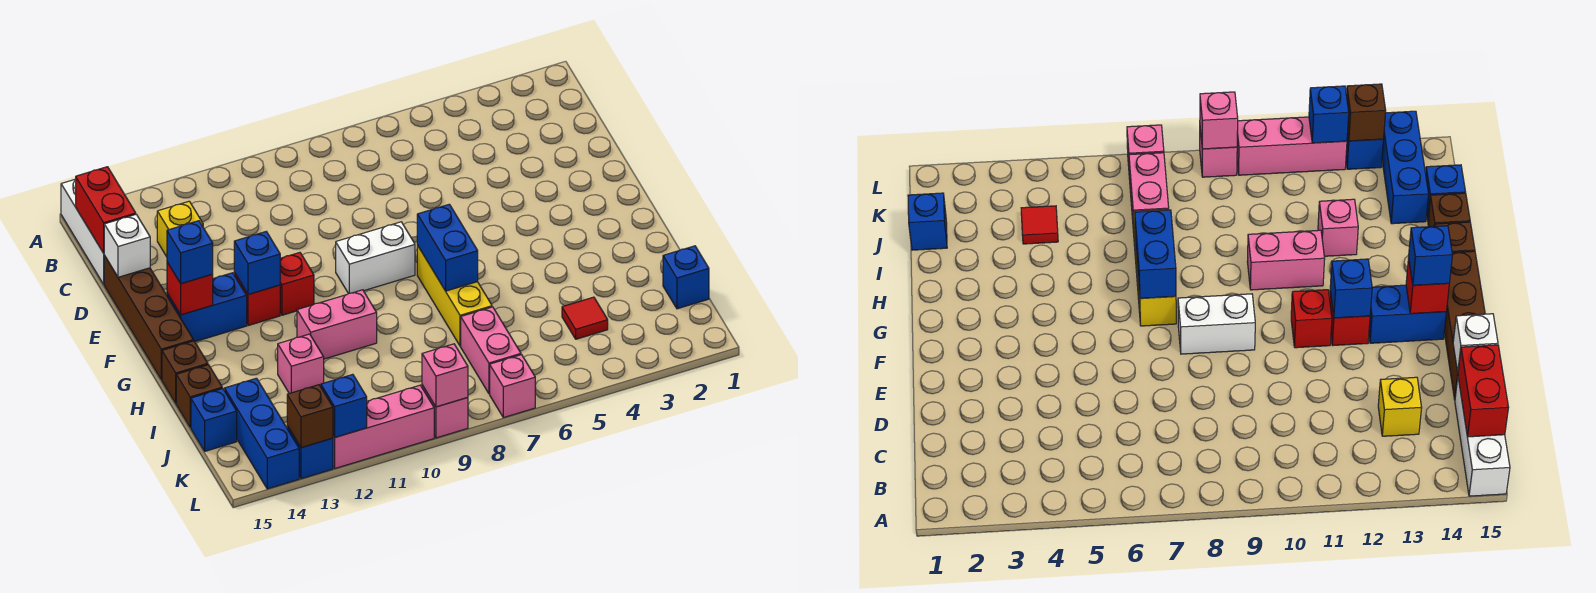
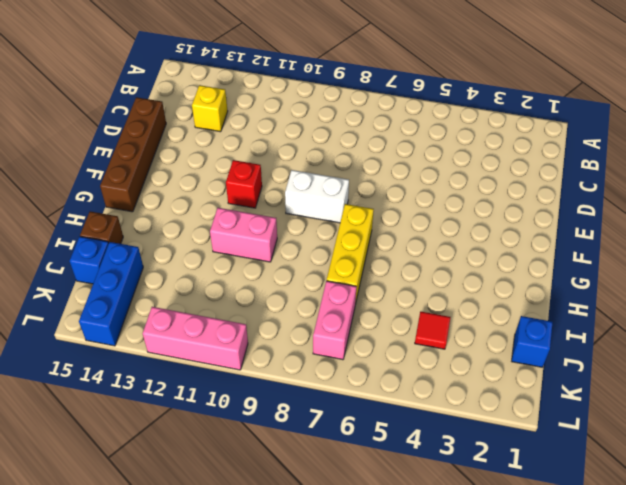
none -> white brick A15:C15 level 1
none -> red brick F12 level 1
none -> blue brick F13:F14 level 1
none -> brown brick H15 level 1

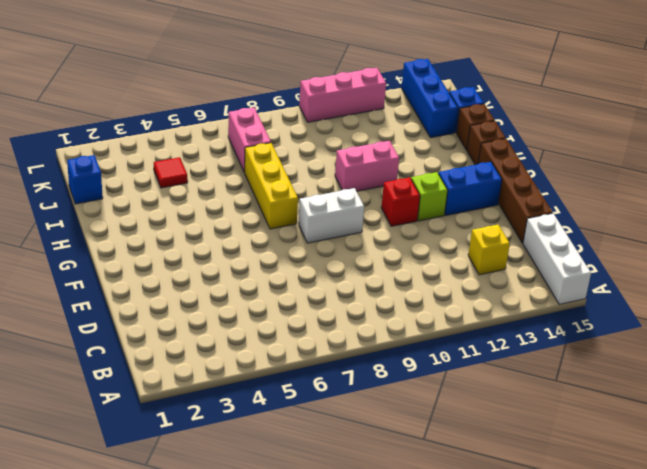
lime brick F12 level 1 -> red brick F12 level 1
none -> pink brick I12 level 1
none -> pink brick L7 level 1
none -> pink brick L9 level 1
none -> blue brick L13 level 1

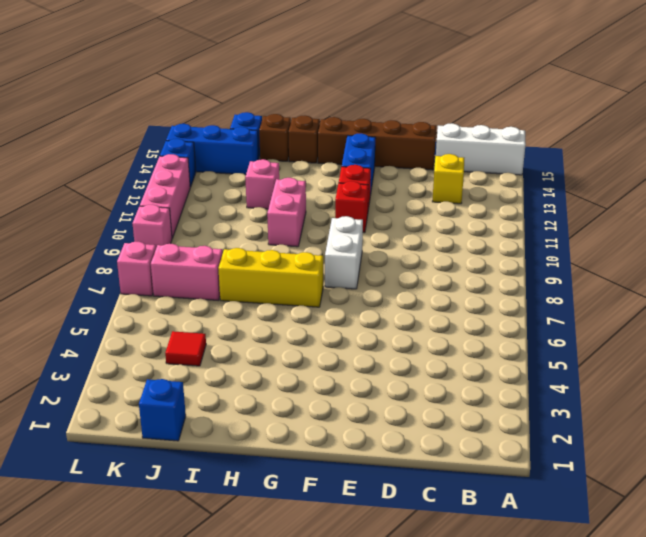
none -> red brick B15:C15 level 2
none -> white brick D15 level 2
none -> blue brick F12 level 2
none -> red brick F14 level 2

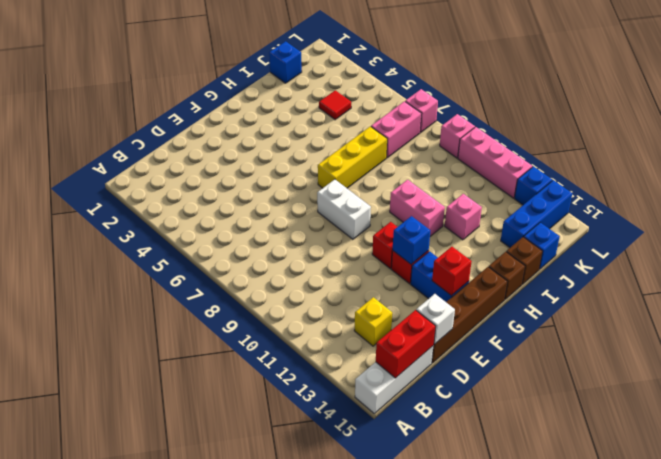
none -> blue brick G7:H7 level 2
none -> pink brick L9 level 2
none -> blue brick L12 level 2
none -> brown brick L13 level 2

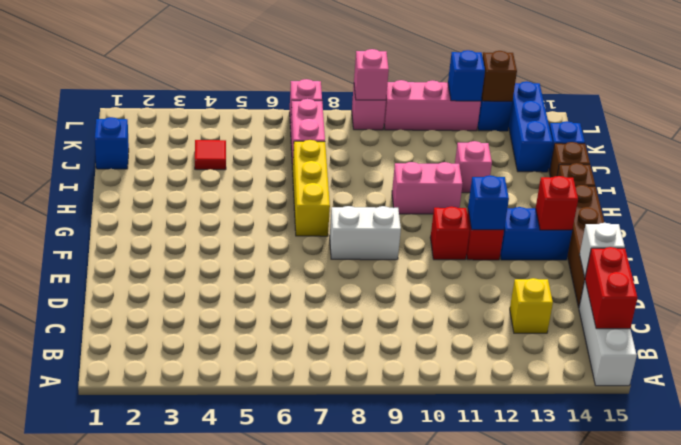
none -> blue brick G7:H7 level 2
none -> blue brick F14 level 3

